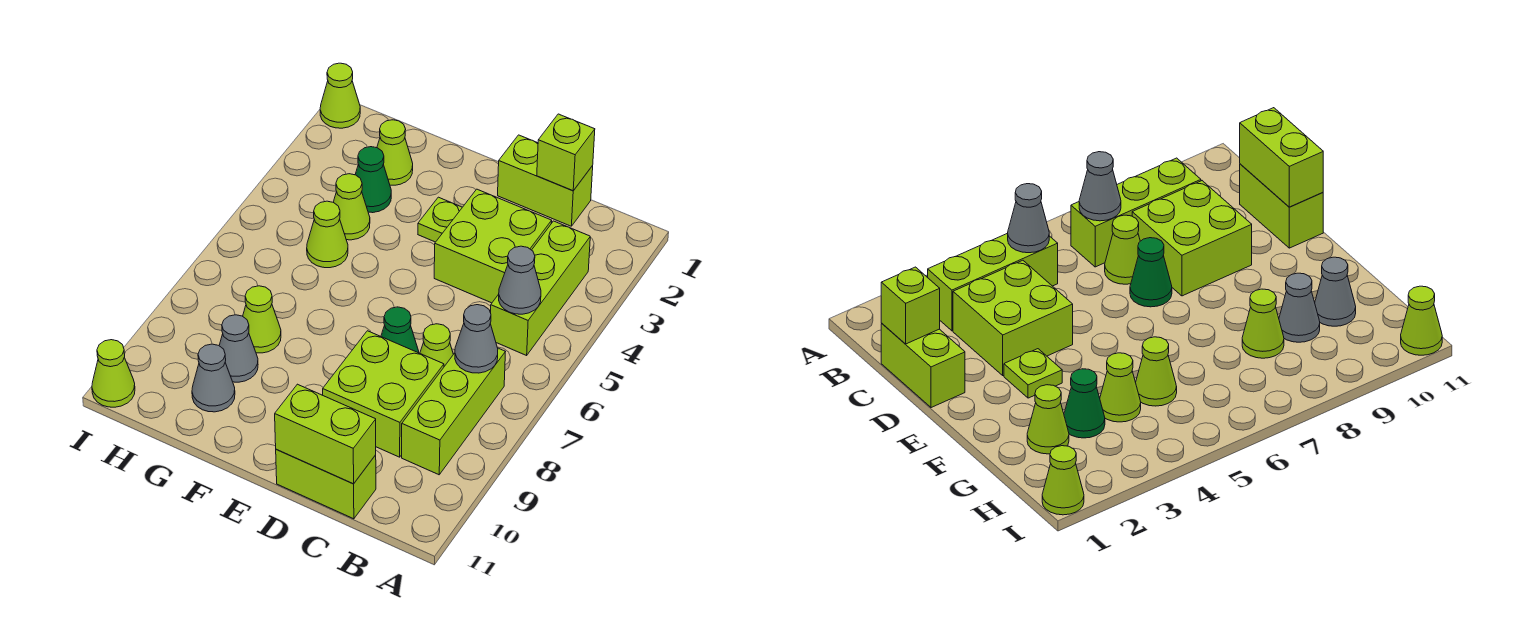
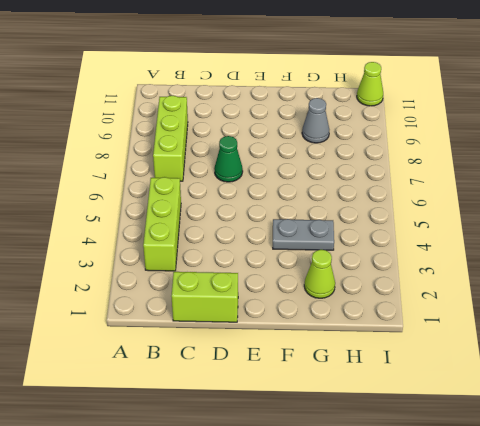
grey plate F4:G4 level 1 -> lime cone G4 level 1
none -> lime brick C3:D4 level 1
none -> lime cone C7 level 1
none -> lime brick C8:D9 level 1

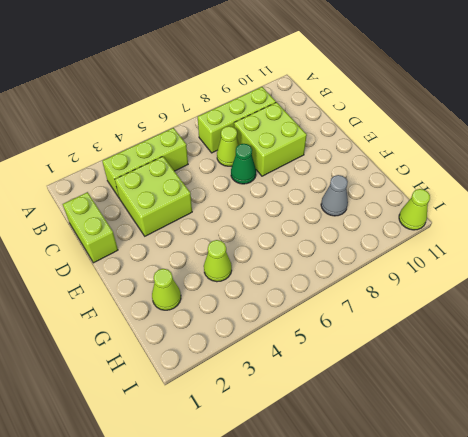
none -> lime brick C11:D11 level 1
none -> lime plate E3 level 1
none -> green cone G3 level 1

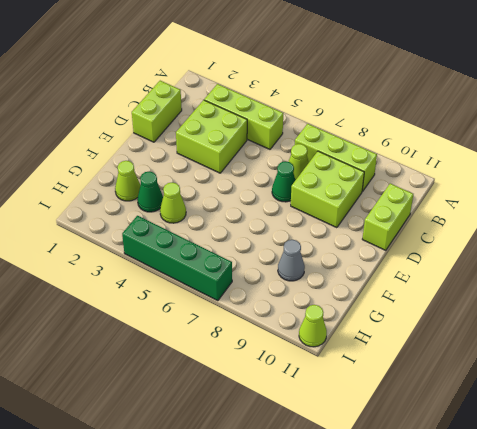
green brick I4:I7 level 1 -> none
none -> lime plate E3 level 1
none -> lime cone G5 level 1
none -> lime cone G8 level 1

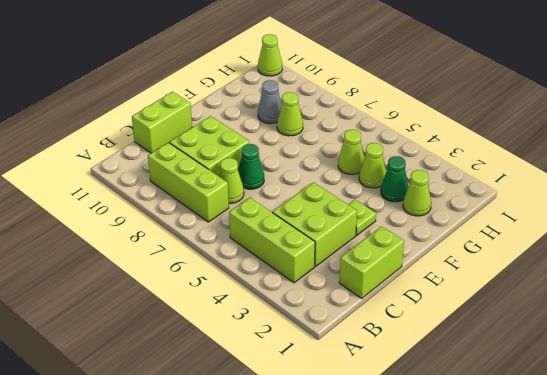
none -> grey cone G10 level 1
none -> lime cone I1 level 1
none -> grey cone B5 level 2

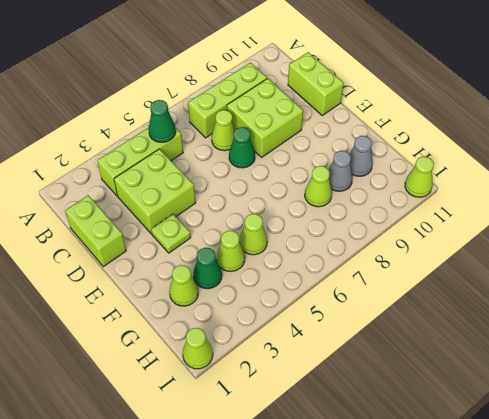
green cone B5 level 2 -> grey cone B5 level 2
none -> grey cone B7 level 2
none -> lime brick C1 level 2
none -> lime brick C11:D11 level 2

